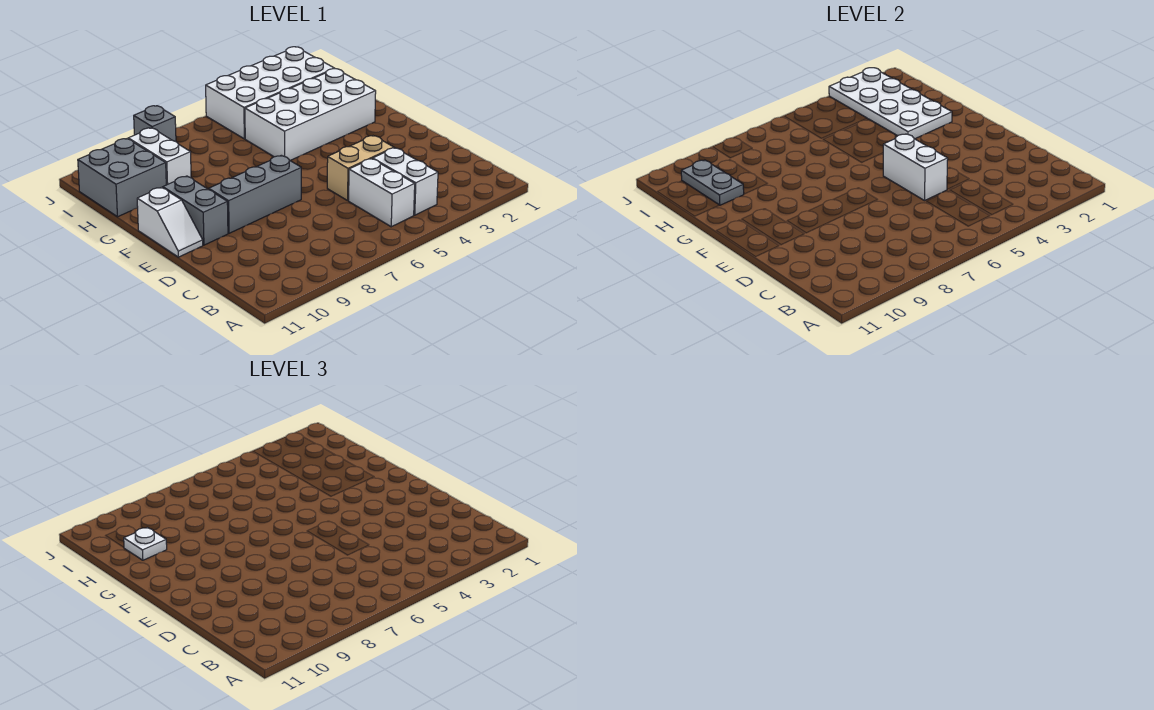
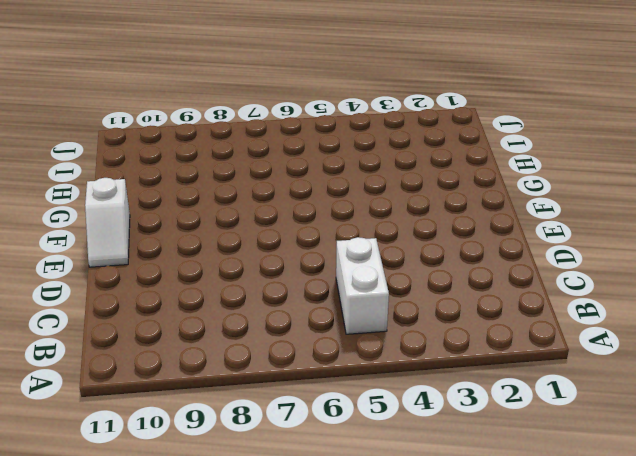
none -> white brick B4:C4 level 1
none -> tan brick D4:D5 level 1
none -> grey brick E7:E9 level 1

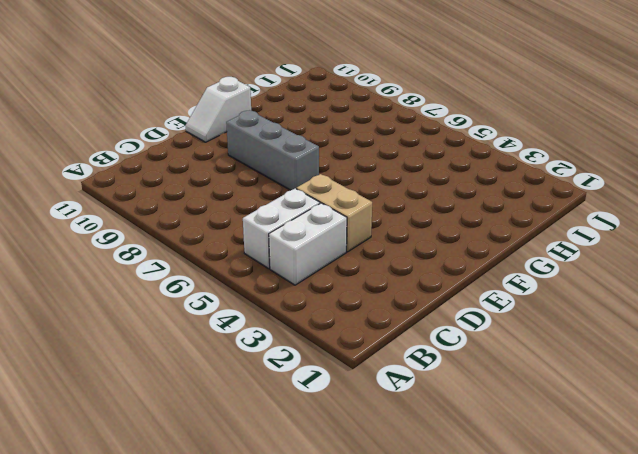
none -> grey brick E10:F10 level 1
none -> white brick G2:H5 level 1
none -> white brick H9:I9 level 1

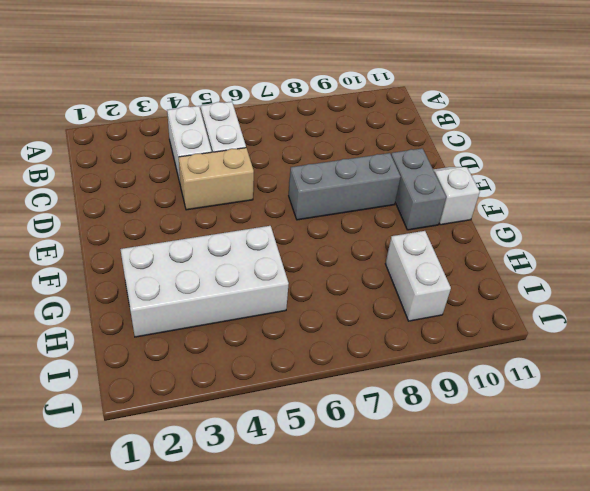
none -> grey brick H10:I11 level 1
none -> white brick I2:J5 level 1
none -> grey brick J8 level 1

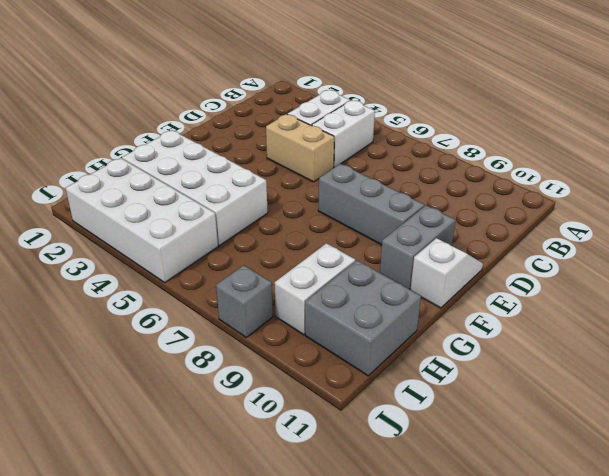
none -> white brick D5:E5 level 2
none -> white plate G2:J3 level 2
none -> grey plate H10:I10 level 2

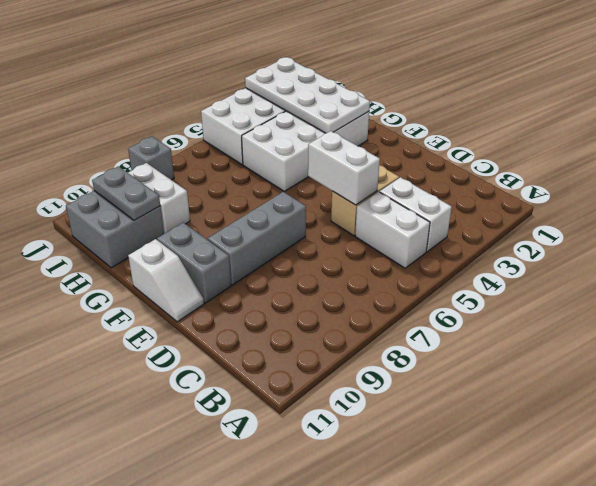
none -> white plate H10 level 3

